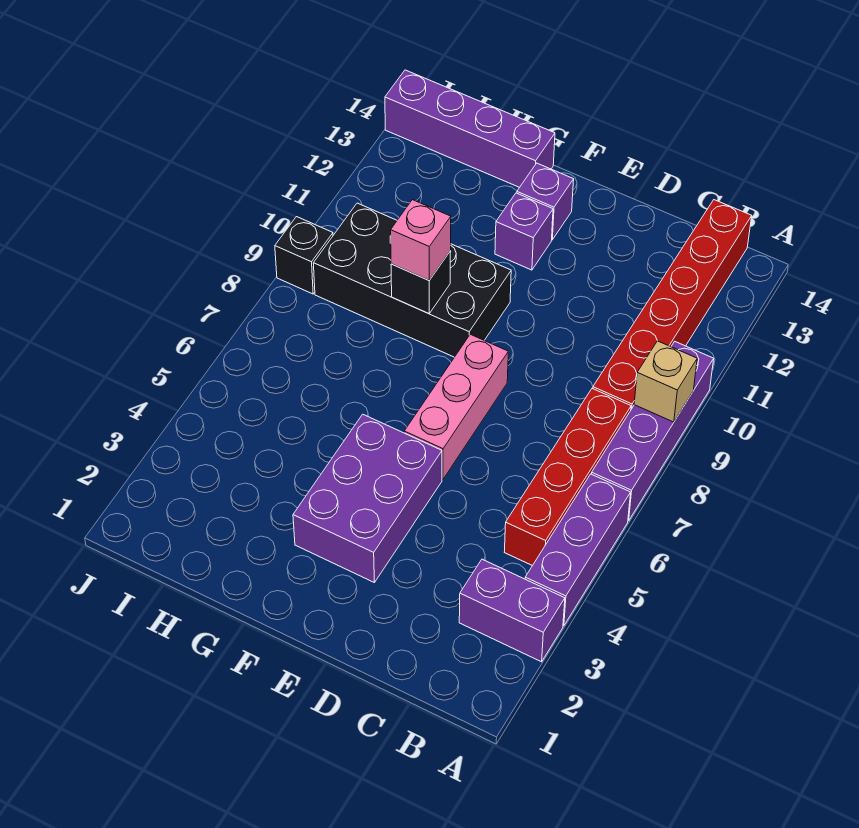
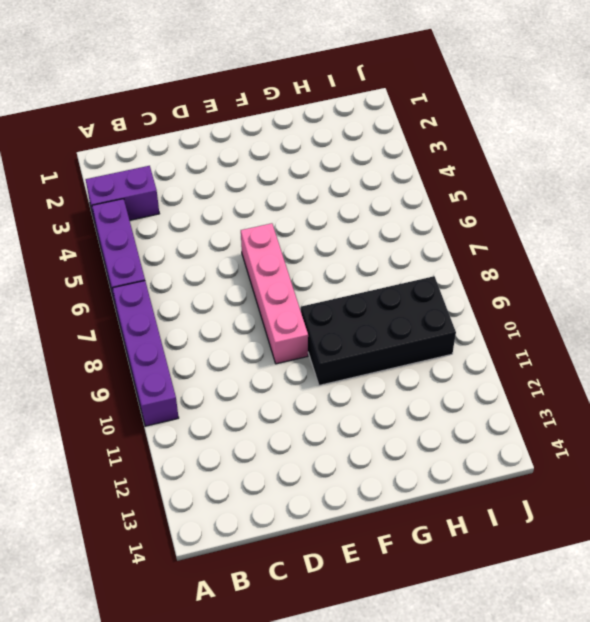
pink brick E6:E9 level 1 -> pink brick E6:E8 level 1
none -> red brick B5:B8 level 1
none -> red brick B9:B14 level 1
none -> purple brick E3:F5 level 1

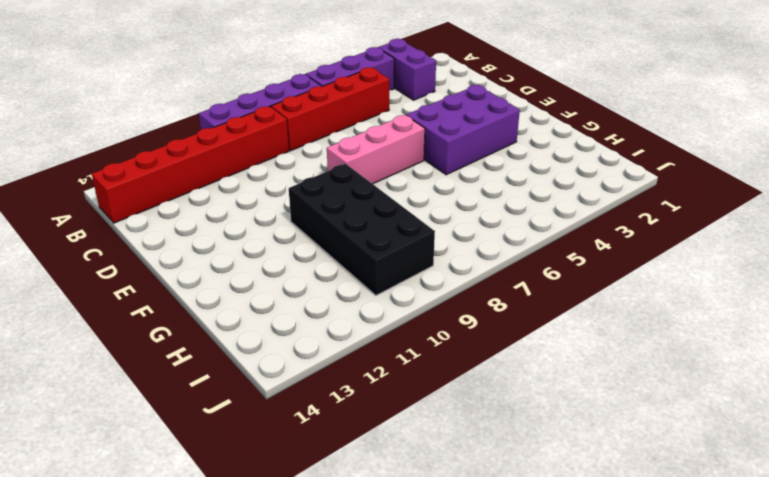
none -> purple brick F12 level 1
none -> purple brick F13 level 1
none -> purple brick G14:J14 level 1

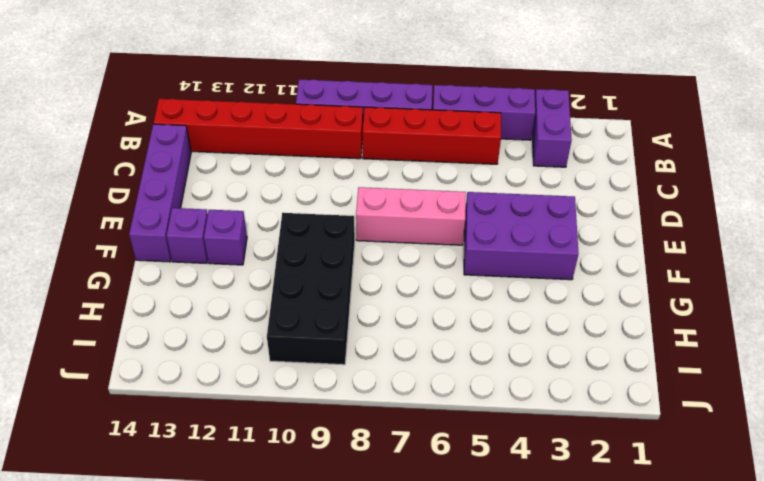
purple brick C14:F14 level 1 -> purple brick G14:J14 level 1
none -> black brick J9 level 1
none -> tan brick A9 level 2
none -> black brick G9 level 2

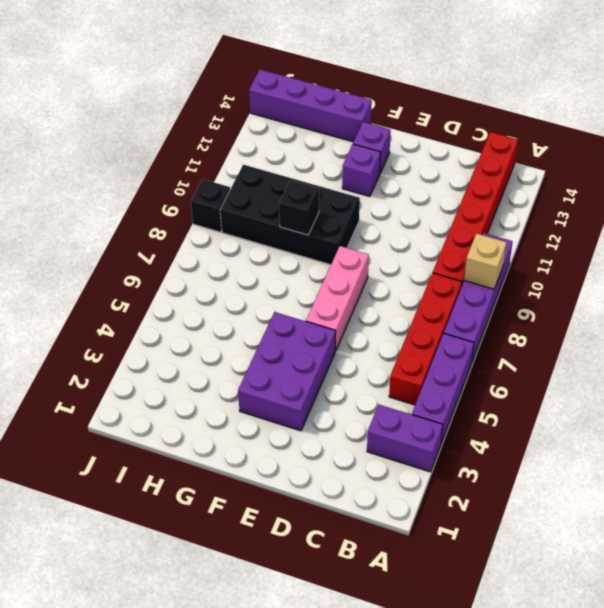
none -> pink brick G9 level 3

